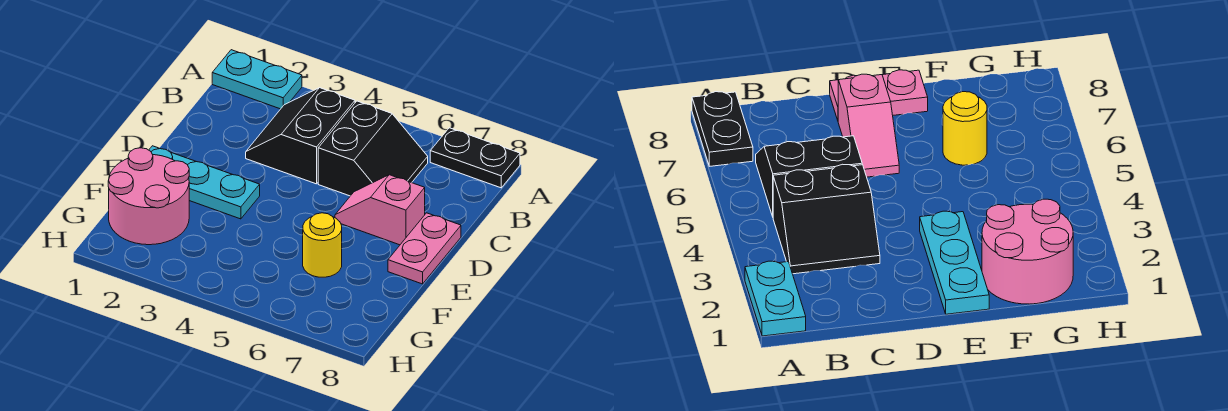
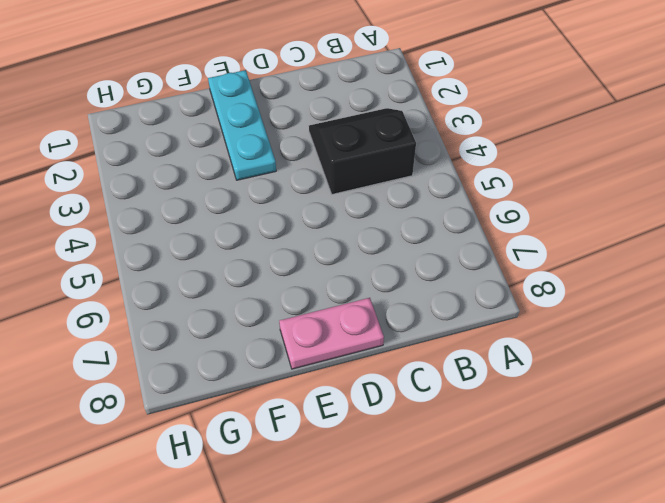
none -> cyan plate A1:A2 level 1
none -> black plate A7:A8 level 1

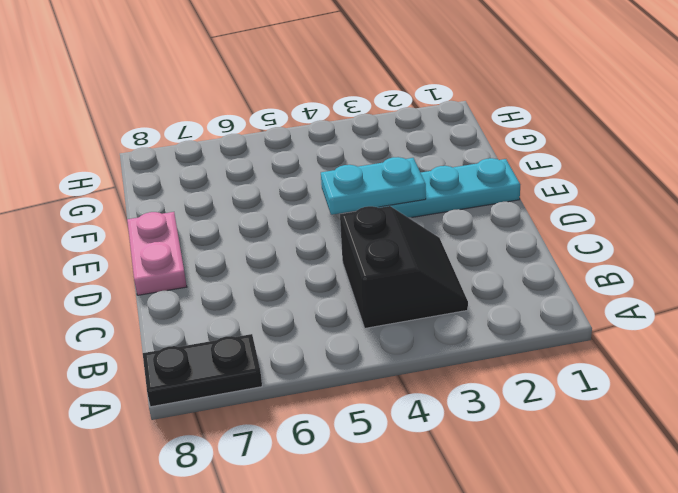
cyan plate E3:E4 level 2 -> cyan plate A1:A2 level 1
none -> black slope B5:C6 level 1 top 5
none -> pink slope D6:D7 level 1 top 7

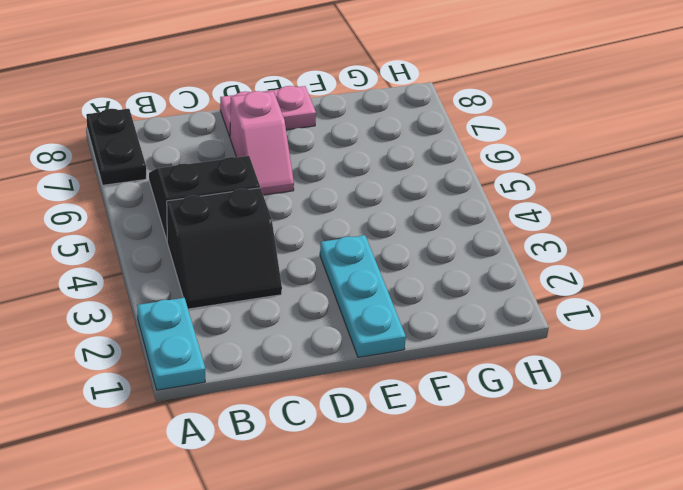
none -> pink round brick F1:G2 level 1
none -> yellow round brick F6 level 1

